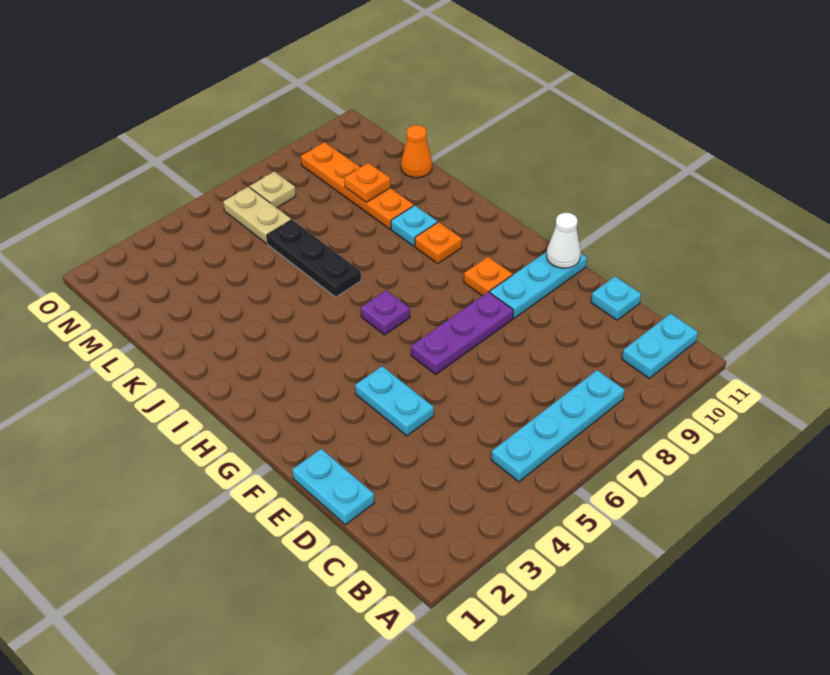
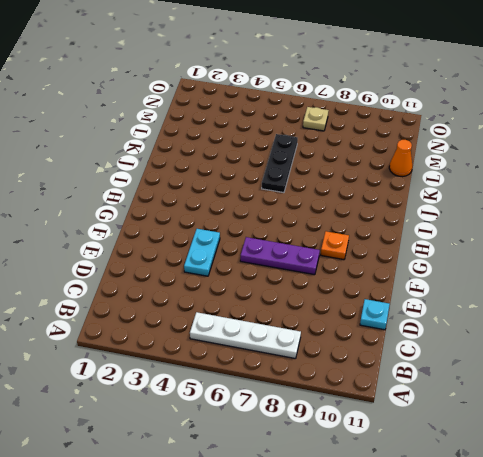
white plate B5:B8 level 1 -> cyan plate B5:B8 level 1
none -> cyan plate B10:B11 level 1
none -> cyan plate D1:E1 level 1
none -> cyan plate F9:F11 level 1

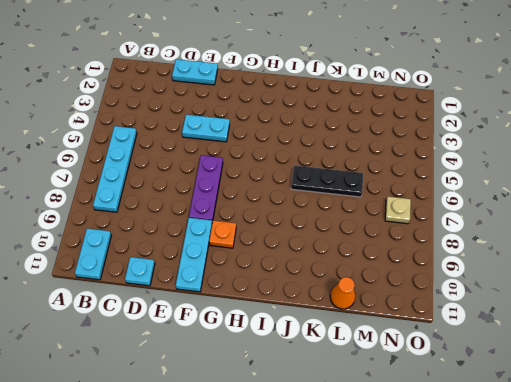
none -> purple plate H6 level 1
none -> orange plate I9 level 1
none -> cyan plate J9 level 1

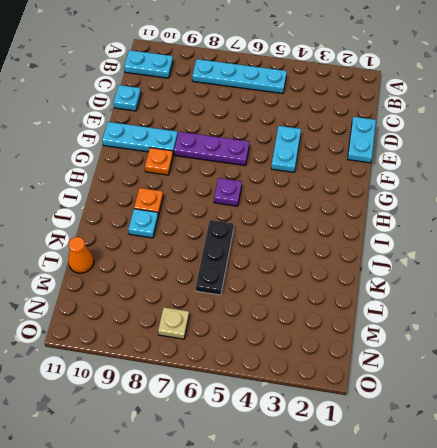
none -> orange plate K9:N9 level 1
none -> tan plate M6:N6 level 1
none -> white cone F11 level 2

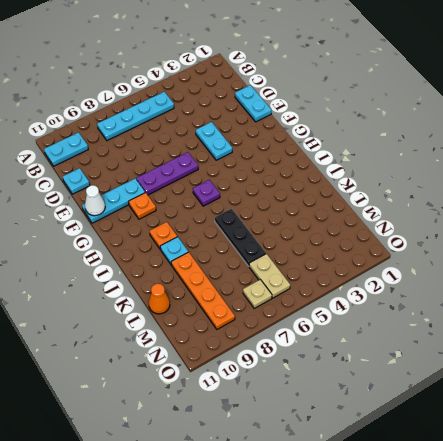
none -> orange plate L9 level 2

